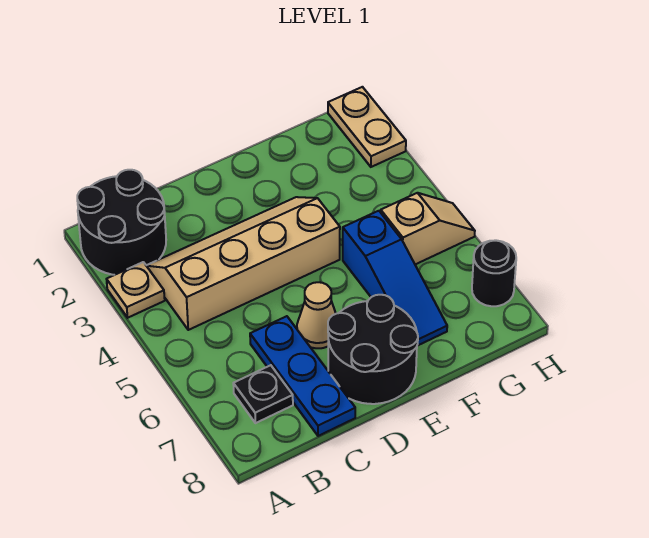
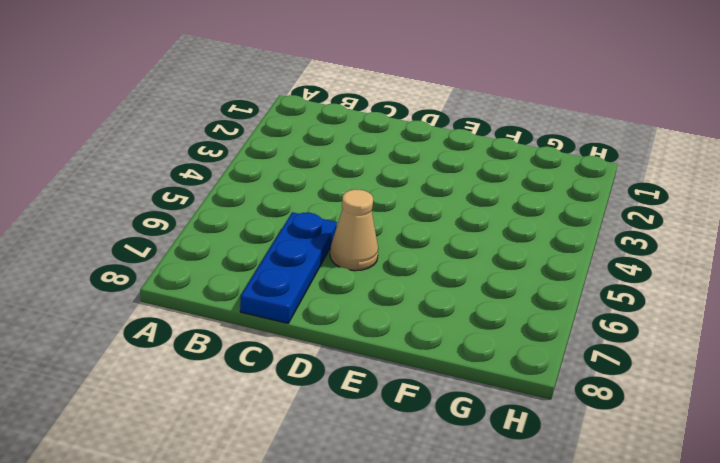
none -> black round brick A1:B2 level 1
none -> tan plate A3 level 1

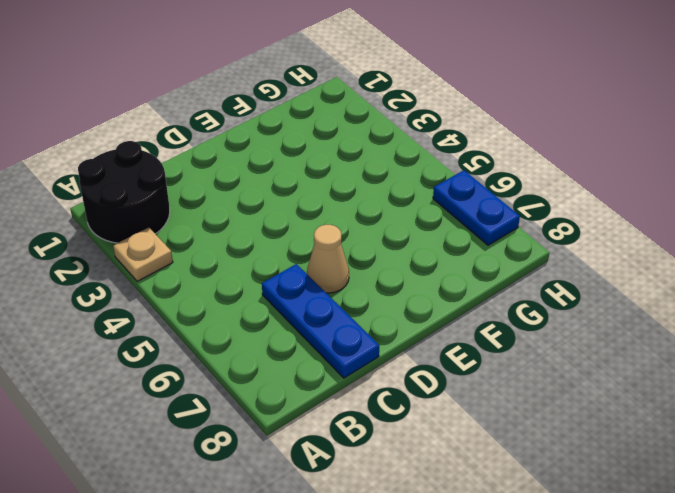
blue plate H6:H7 level 1 -> black round brick H7 level 1
none -> tan slope B3:E4 level 1 top 4
none -> black plate B7 level 1

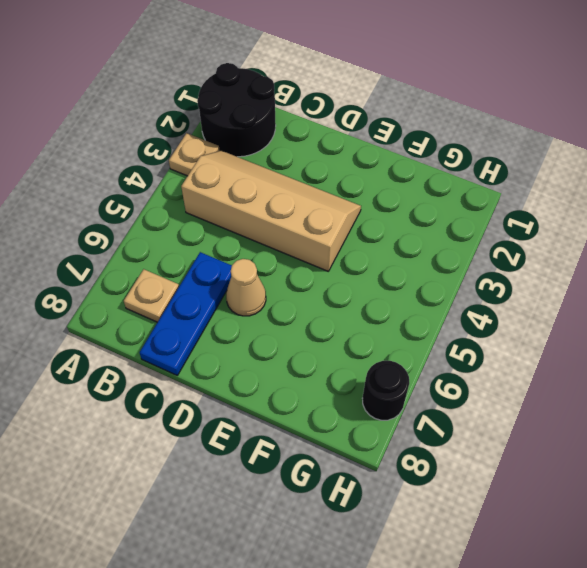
tan plate B7 level 1 -> black plate B7 level 1
none -> black round brick D7:E8 level 1
none -> blue slope F5:F7 level 1 top 5

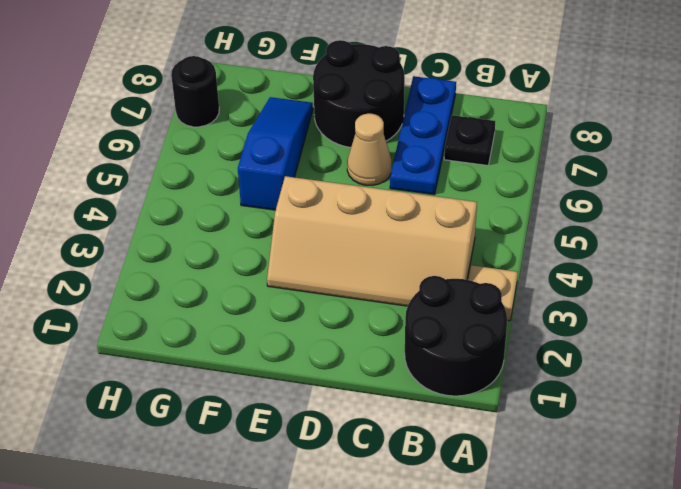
none -> tan slope G5:H5 level 1 top G
none -> tan plate H1:H2 level 1

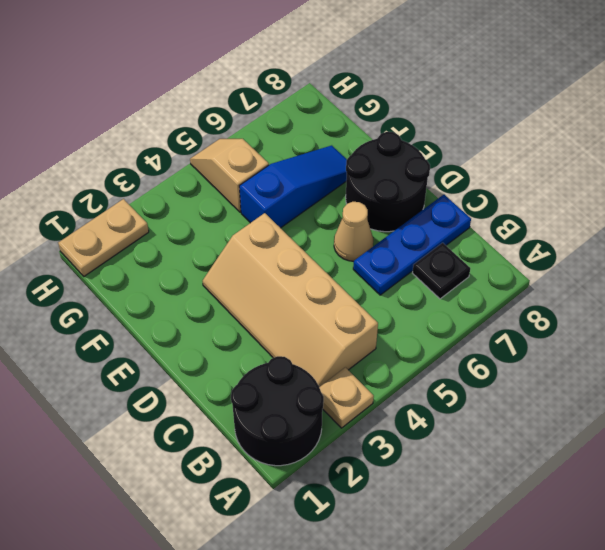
none -> black round brick H7 level 1

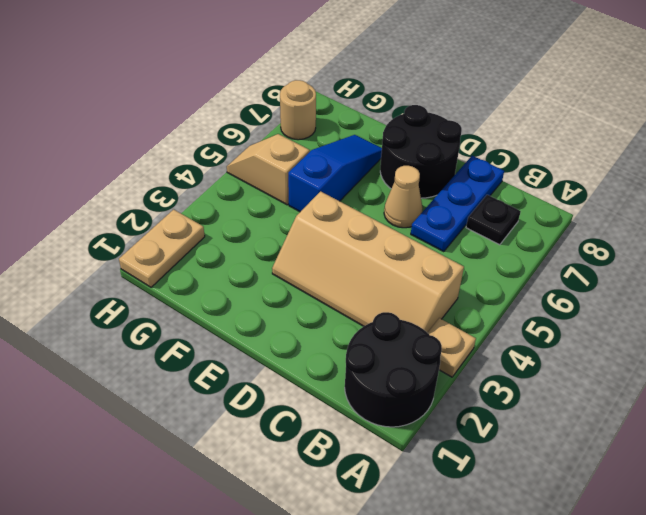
tan round brick H7 level 1 -> black round brick H7 level 1

